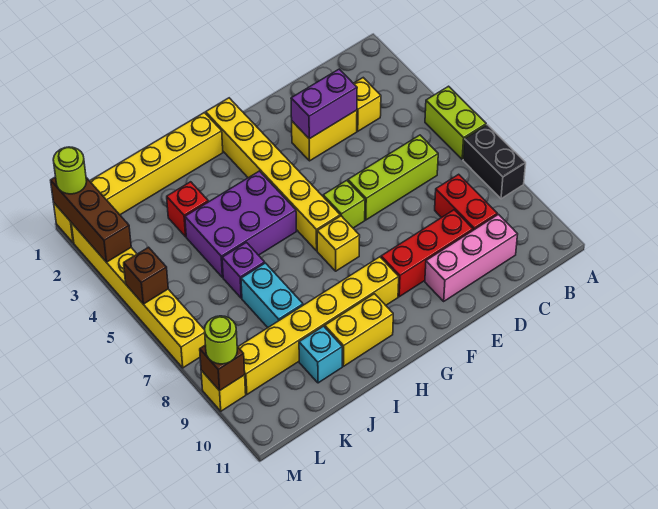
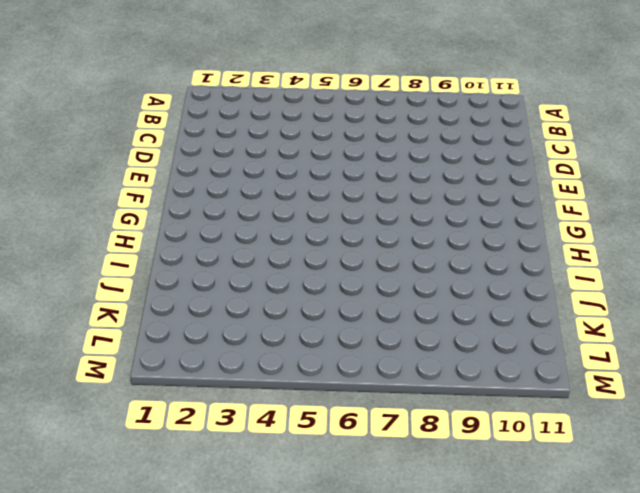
none -> lime brick A5:A6 level 1
none -> black brick A7:A8 level 1
none -> yellow brick C3 level 1

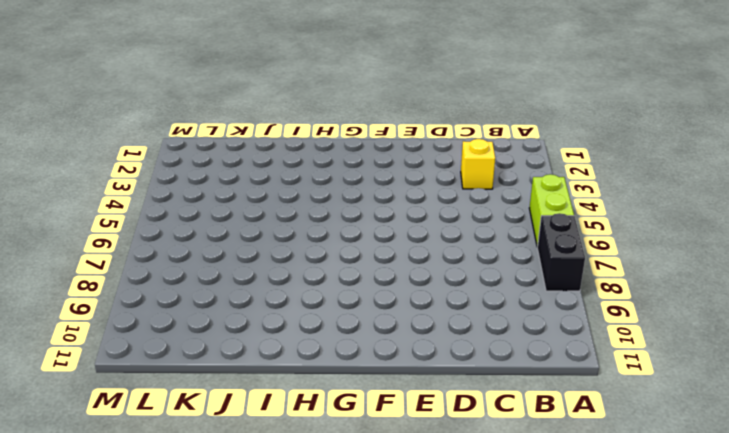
none -> lime brick C6:E6 level 1
none -> red brick C8:C9 level 1
none -> pink brick C10:E10 level 1

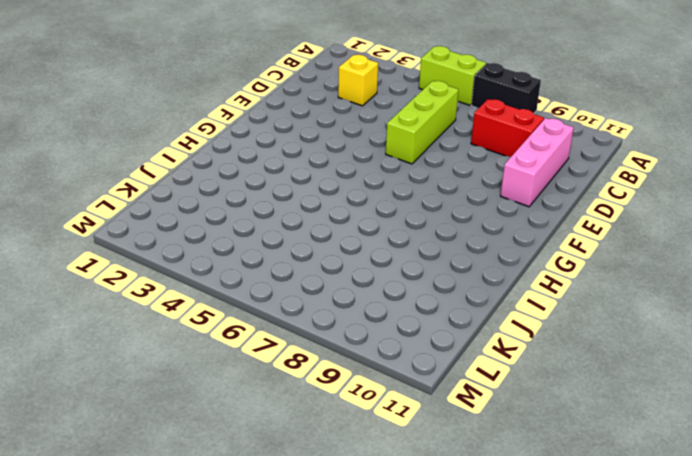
none -> yellow brick D3:E3 level 1
none -> red brick D9:F9 level 1
none -> lime brick F6 level 1

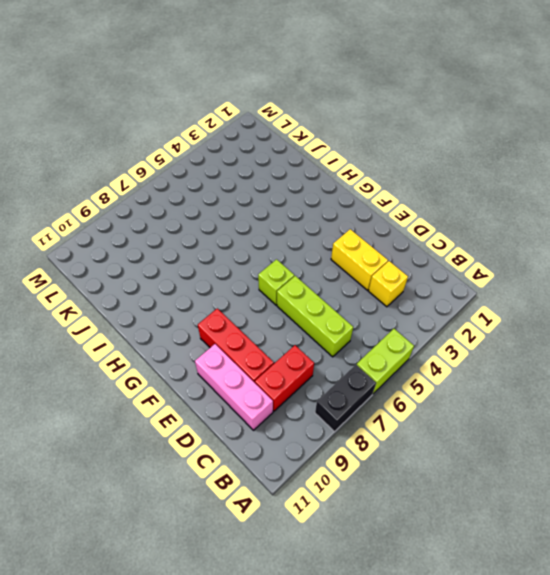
none -> yellow brick G1:G6 level 1
none -> yellow brick G7 level 1
none -> yellow brick G9:L9 level 1

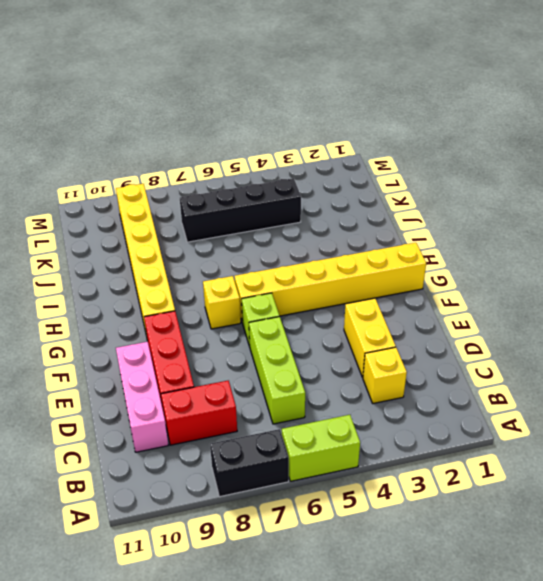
black brick K4:K7 level 1 -> none
none -> yellow brick H1:M1 level 1
none -> purple brick H4:J5 level 1
none -> yellow brick H10:I10 level 1

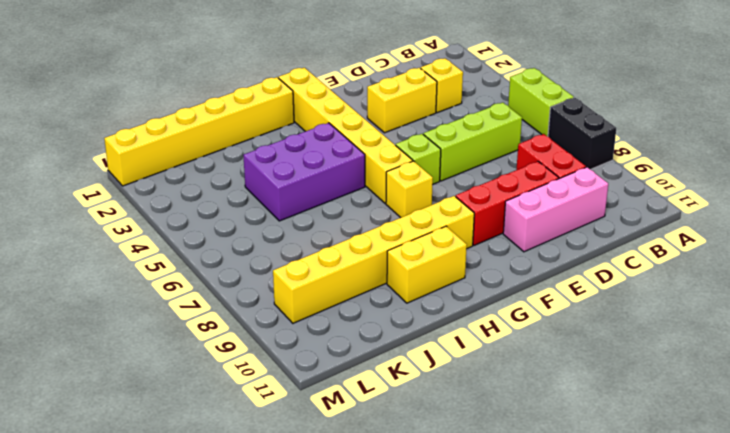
none -> red brick J3 level 1
none -> purple brick J6 level 1
none -> cyan brick J7:J8 level 1

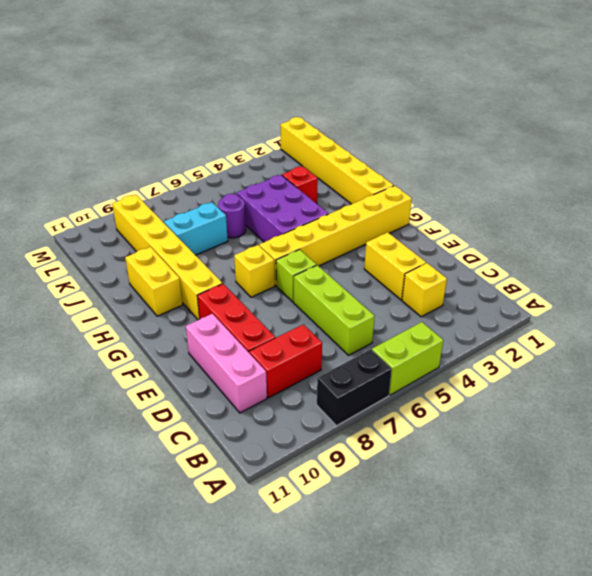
purple round brick J6 level 1 -> purple brick J6 level 1
none -> cyan brick J10 level 1
none -> yellow brick M2:M7 level 1
none -> yellow brick M9 level 1

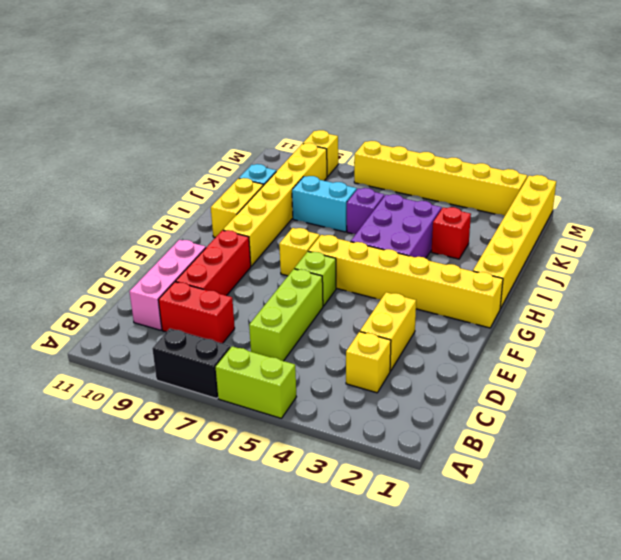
none -> purple brick D3:E3 level 2
none -> brown brick M1:M3 level 2
none -> brown brick M5 level 2

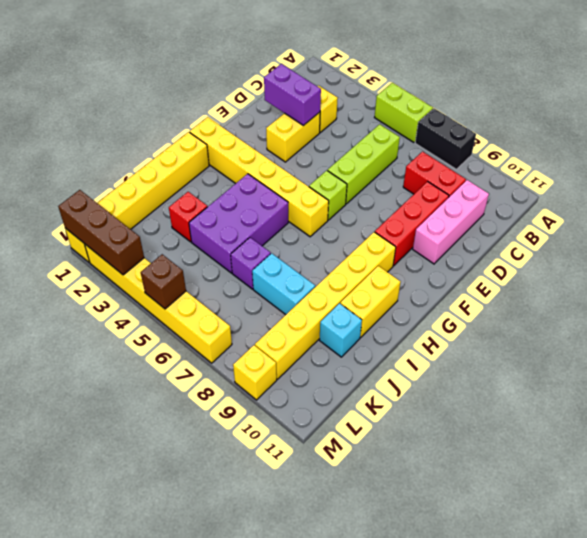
purple brick D2:D3 level 2 -> purple brick D3:E3 level 2
none -> yellow brick G7 level 1
none -> brown brick M9 level 2
none -> lime round brick M1 level 3

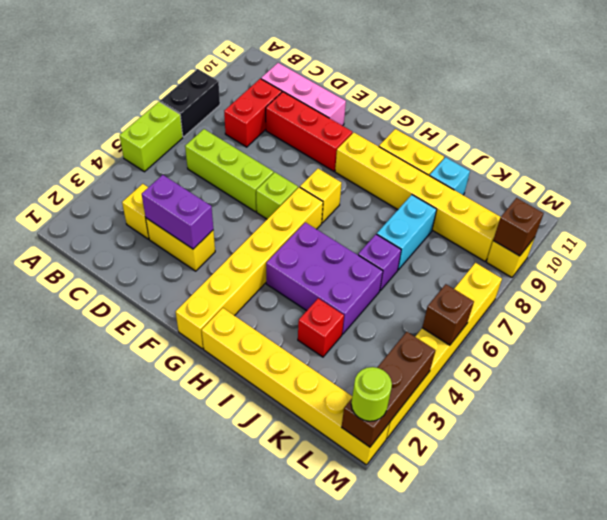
none -> lime round brick M9 level 3

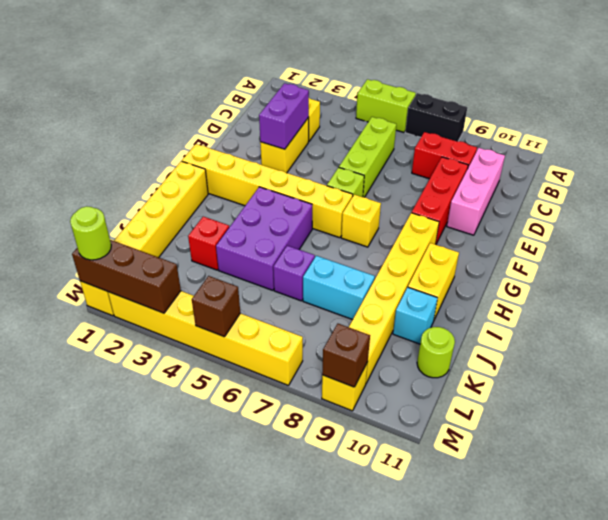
lime round brick K11 level 1 -> lime round brick M9 level 3

